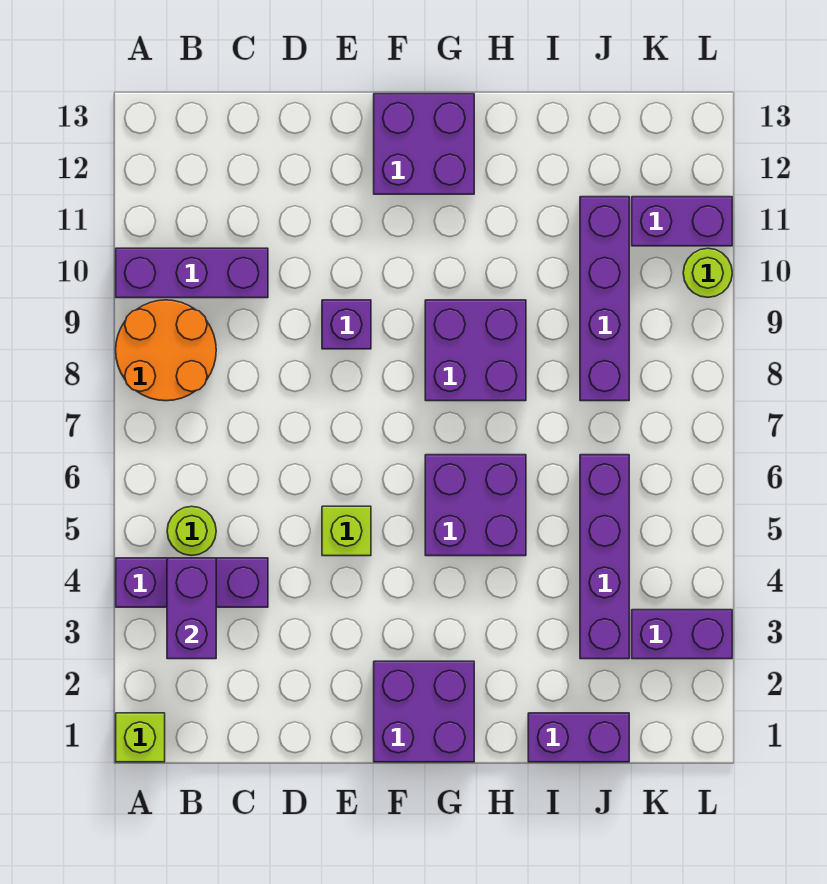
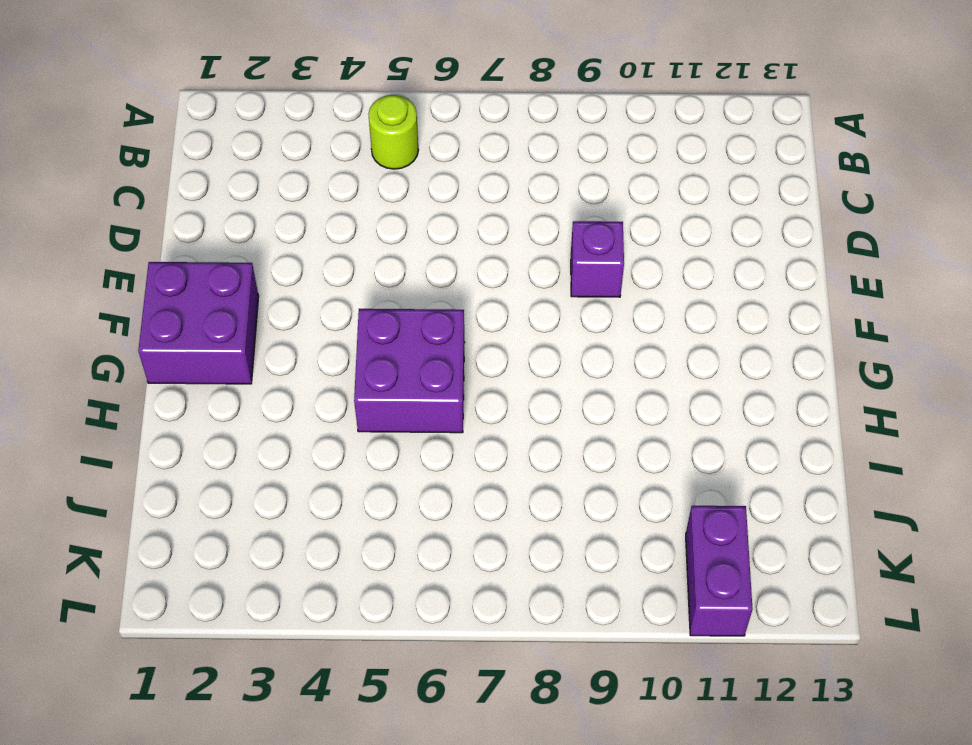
none -> lime brick A1 level 1
none -> purple brick A4:C4 level 1
none -> orange round brick A8:B9 level 1

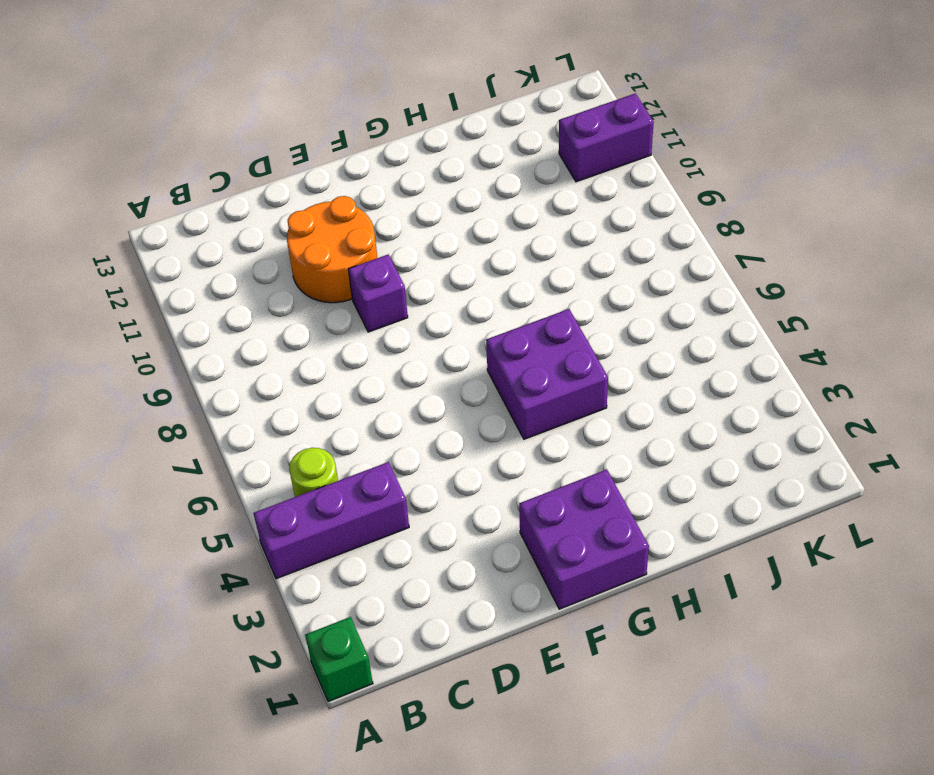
green brick A1 level 1 -> lime brick A1 level 1
orange round brick D10:E11 level 1 -> orange round brick A8:B9 level 1
none -> purple brick A10:C10 level 1
none -> lime brick E5 level 1
none -> purple brick F12:G13 level 1

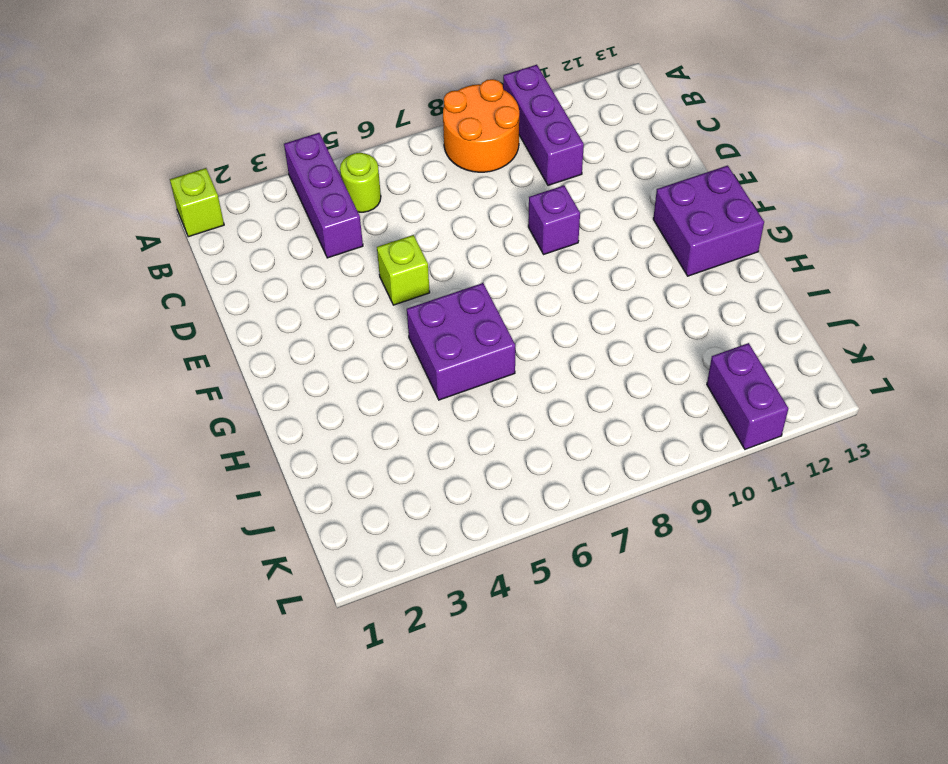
none -> purple brick F1:G2 level 1
none -> purple brick G8:H9 level 1
none -> purple brick I1:J1 level 1

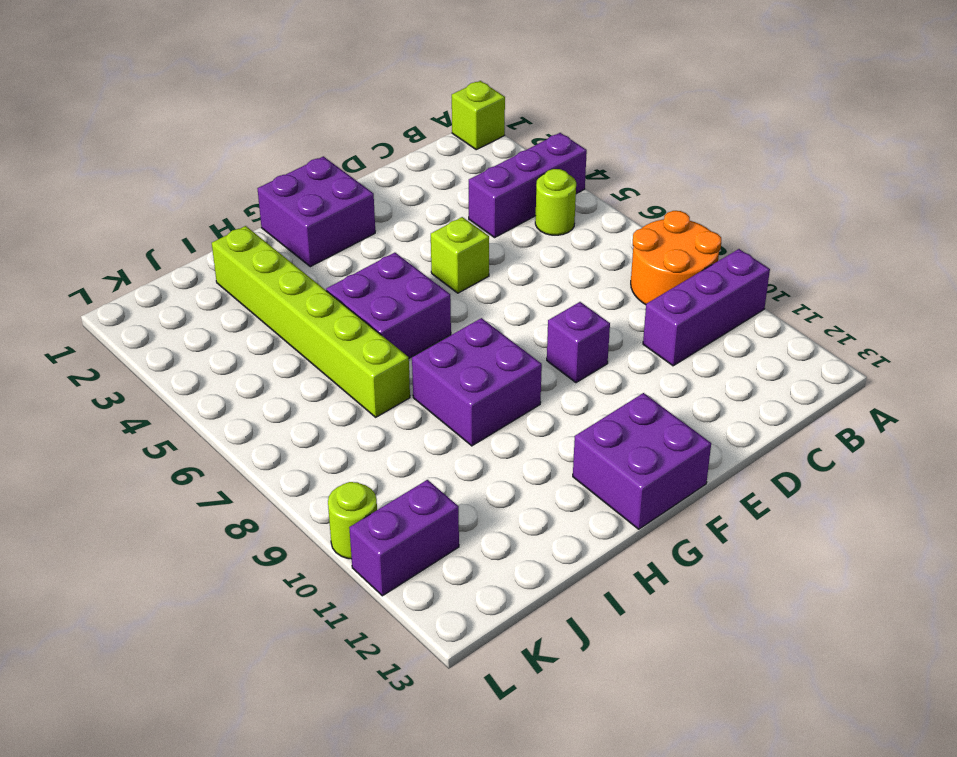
lime brick I2:I7 level 1 -> none
none -> purple brick I1:J1 level 1
none -> purple brick J3:J6 level 1
none -> purple brick J8:J11 level 1

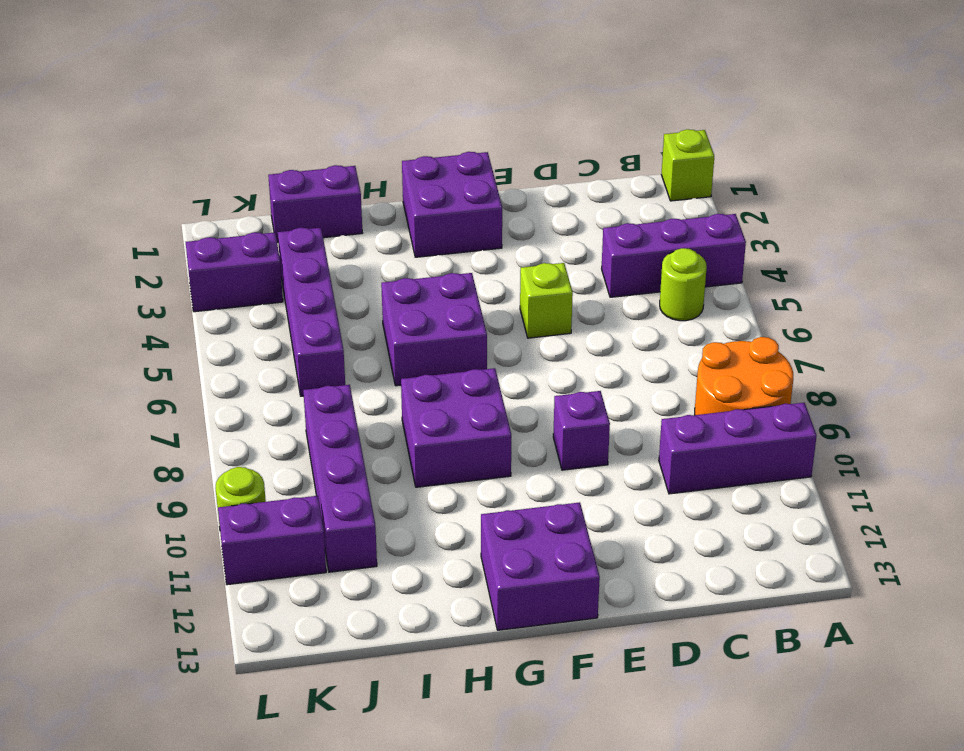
none -> purple brick B3:B4 level 2

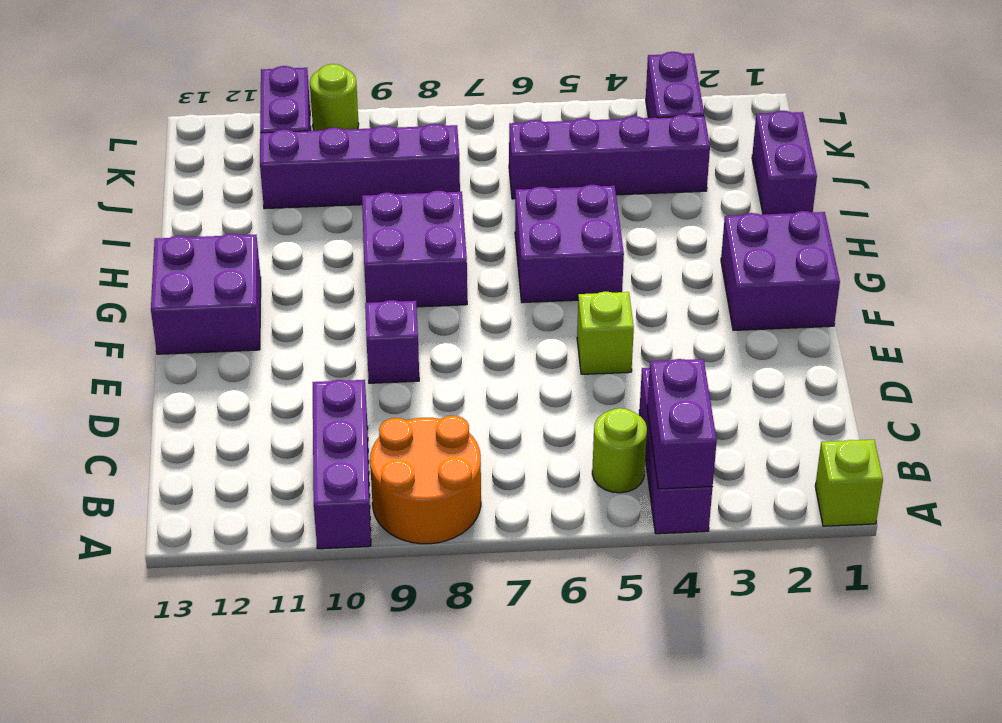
purple brick A4:B4 level 2 -> purple brick B3:B4 level 2

